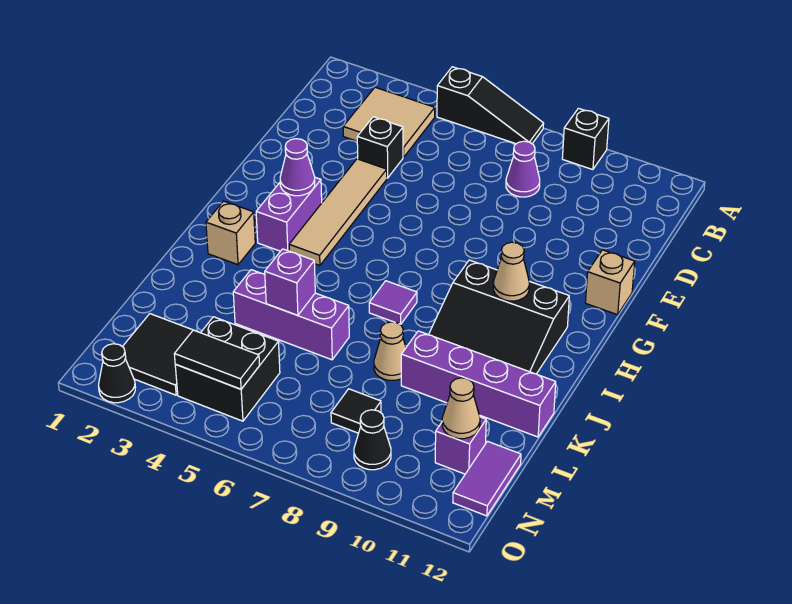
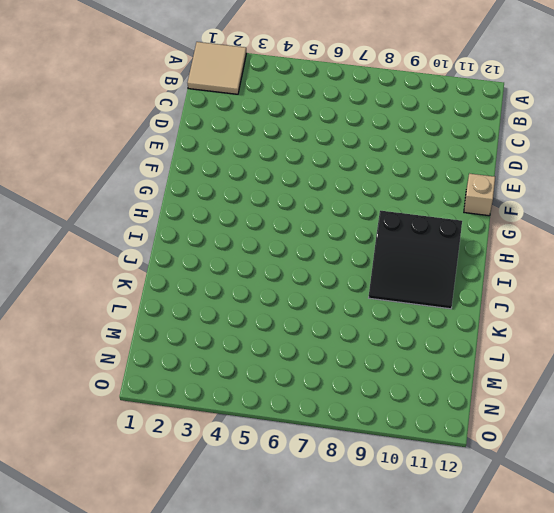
tan tile A1:B2 level 1 -> tan tile B3:C4 level 1
none -> black slope A5:A7 level 1 top 5
none -> black brick A9 level 1
none -> purple cone C8 level 1

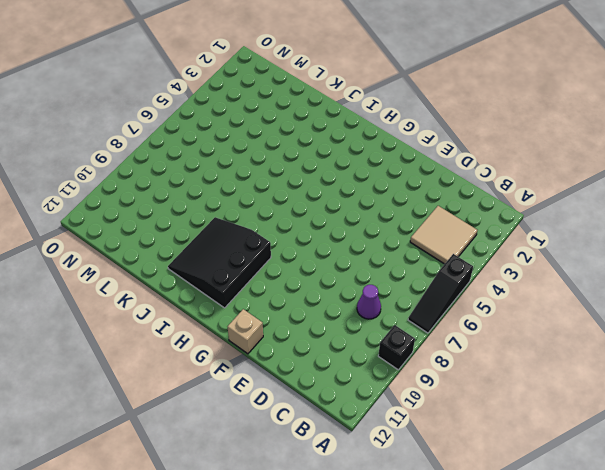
none -> black brick D4 level 1
none -> tan tile E4:H4 level 1
none -> purple brick G3:H3 level 1

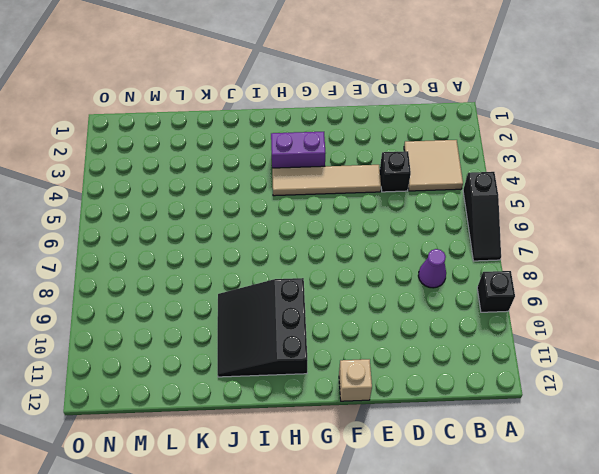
none -> tan brick I2 level 1
none -> purple tile I7 level 1
none -> purple brick K4:K6 level 1

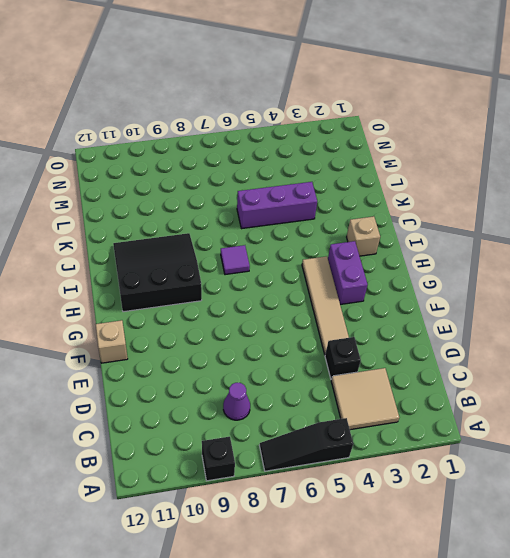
none -> tan cone K8 level 1
none -> purple brick K9:K12 level 1
none -> black tile M2:N3 level 1

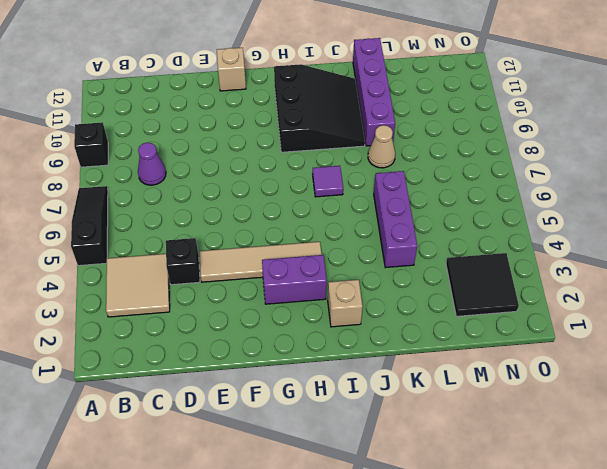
none -> black brick M4:N5 level 1
none -> black tile M8 level 1
none -> purple brick M11 level 1

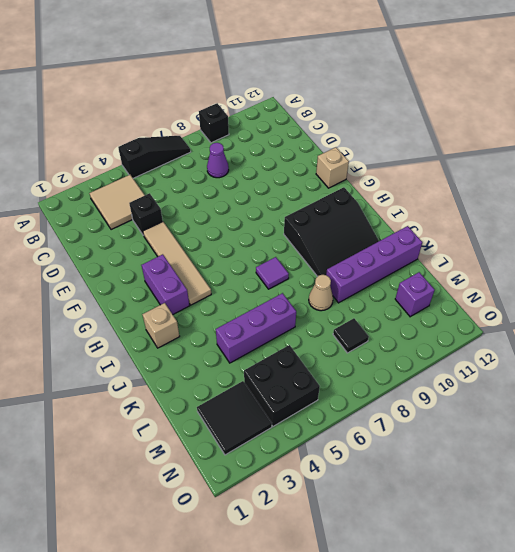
none -> purple tile M12:N12 level 1
none -> black cone N9 level 1
none -> black cone O2 level 1

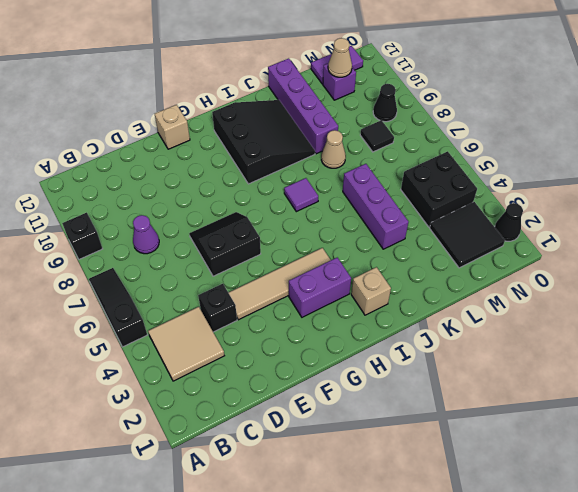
black slope E6:F7 level 1 top 6 -> none
none -> purple cone G3 level 2
none -> tan cone H10 level 2
none -> purple brick K5 level 2

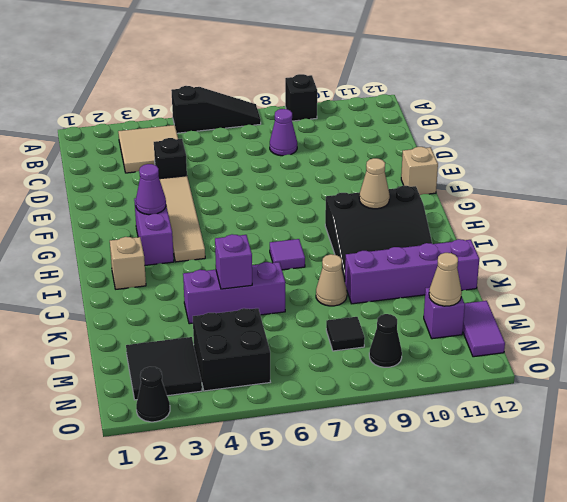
none -> black tile N4:N5 level 2

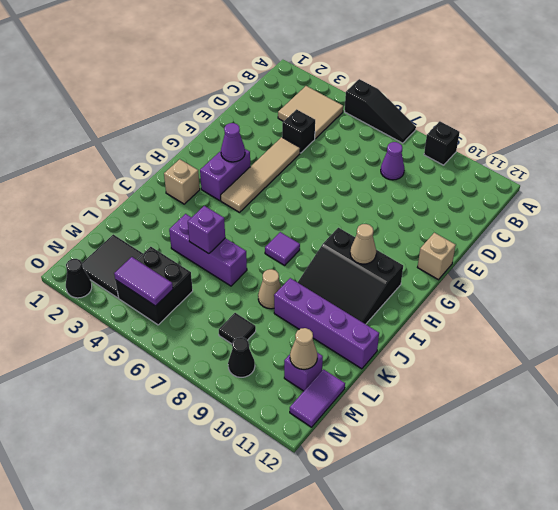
purple tile N4:N5 level 2 -> black tile N4:N5 level 2

